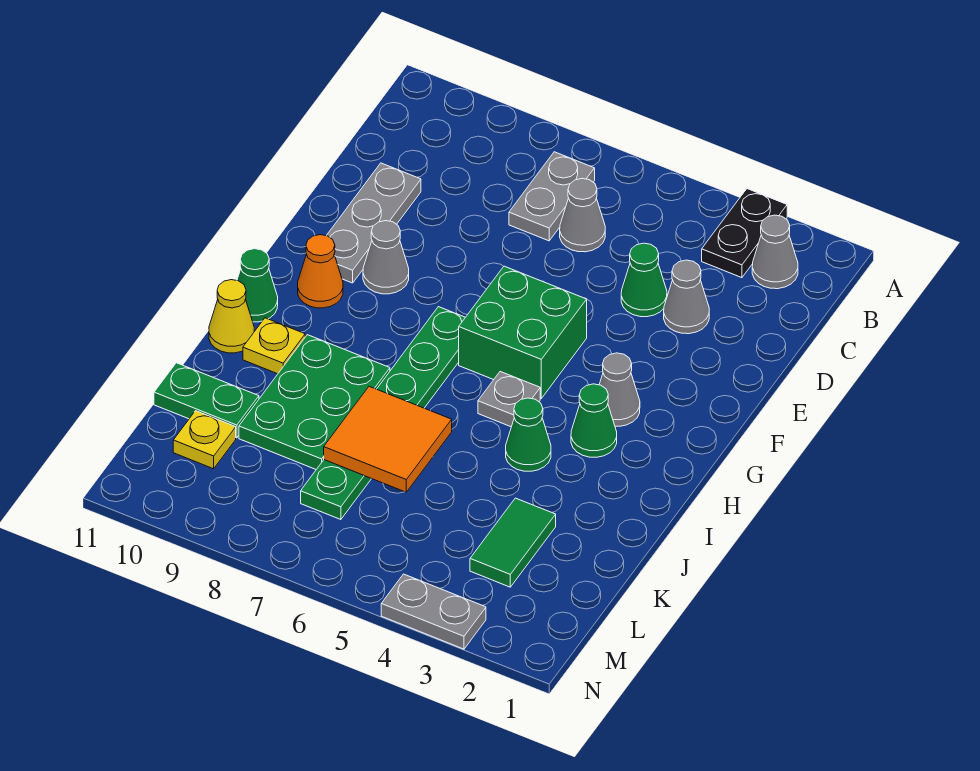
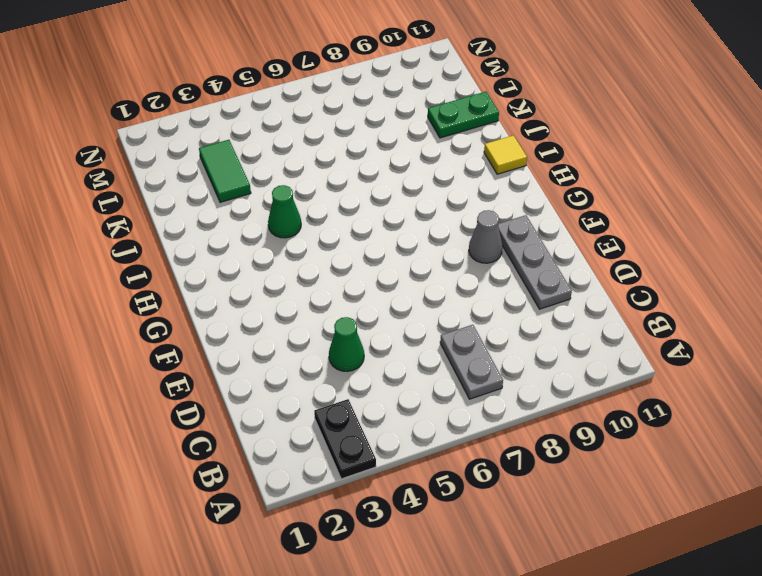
yellow tile I11 level 1 -> yellow cone I11 level 1
none -> grey cone B2 level 1
none -> grey cone C6 level 1
none -> grey cone D3 level 1

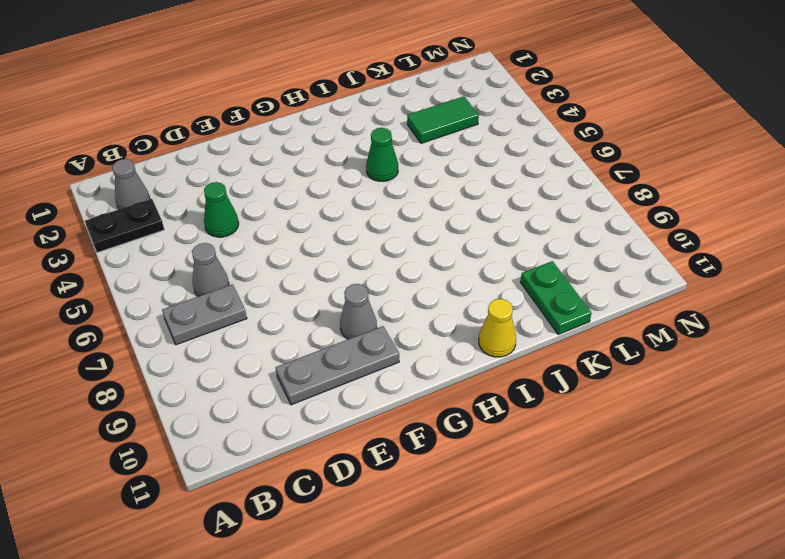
none -> grey cone D3 level 1
none -> green brick F5:G6 level 1
none -> grey cone G3 level 1

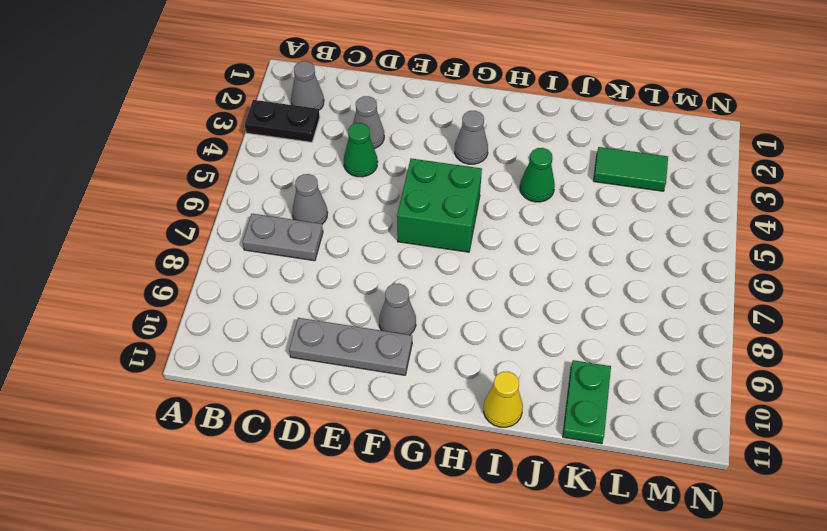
none -> green plate G7:L7 level 1
none -> orange cone G10 level 1
none -> green cone H3 level 1

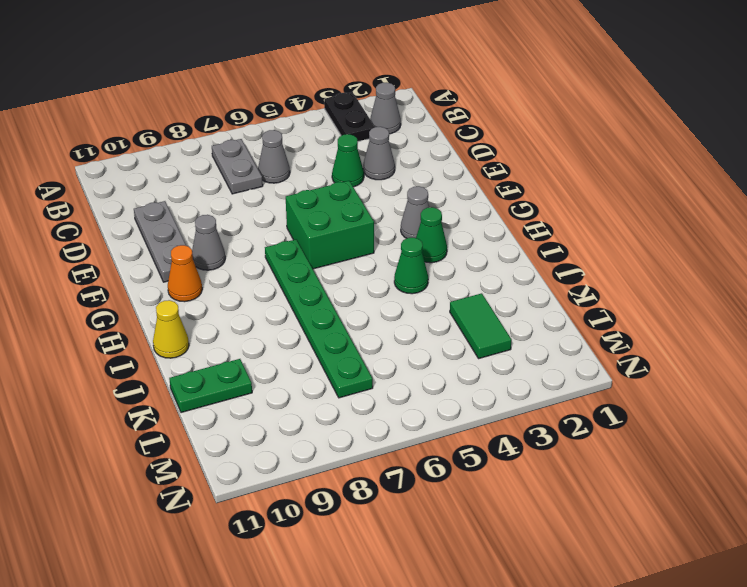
none -> grey plate H5 level 1
none -> green cone H11 level 1
none -> green plate I8:K9 level 1

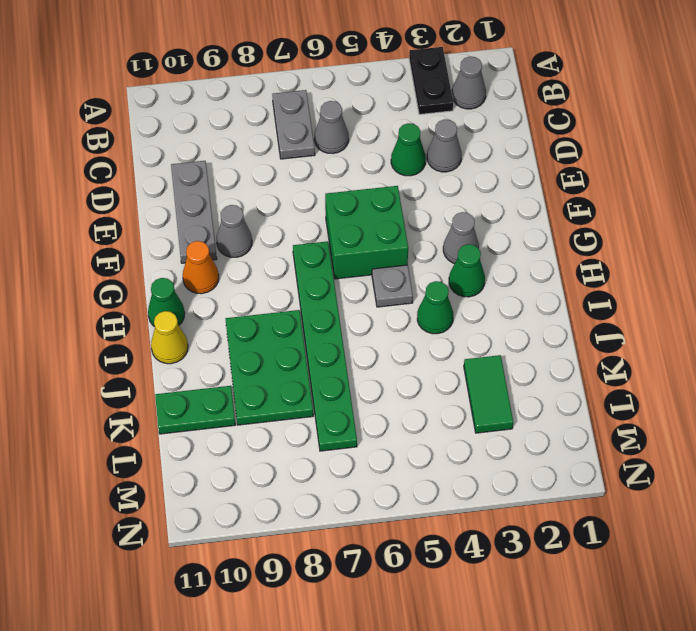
none -> yellow plate I10 level 1
none -> yellow plate L10 level 1
none -> grey plate N3:N4 level 1

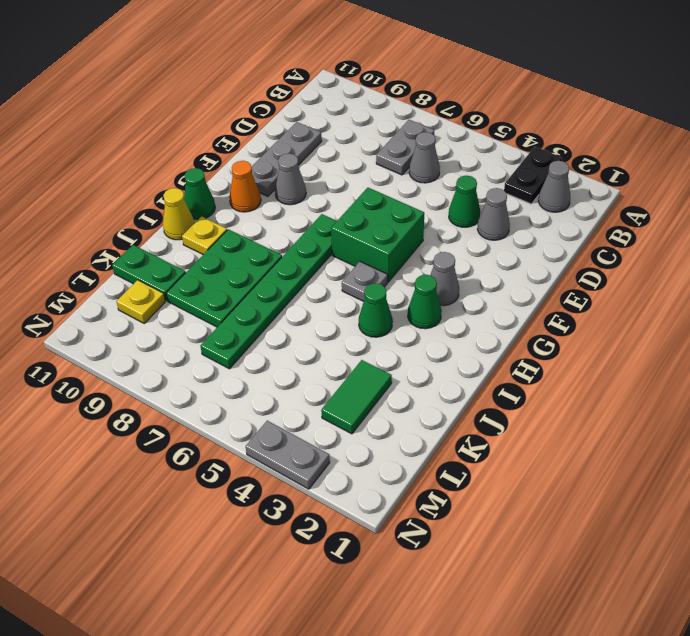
none -> orange tile J6:K7 level 2

